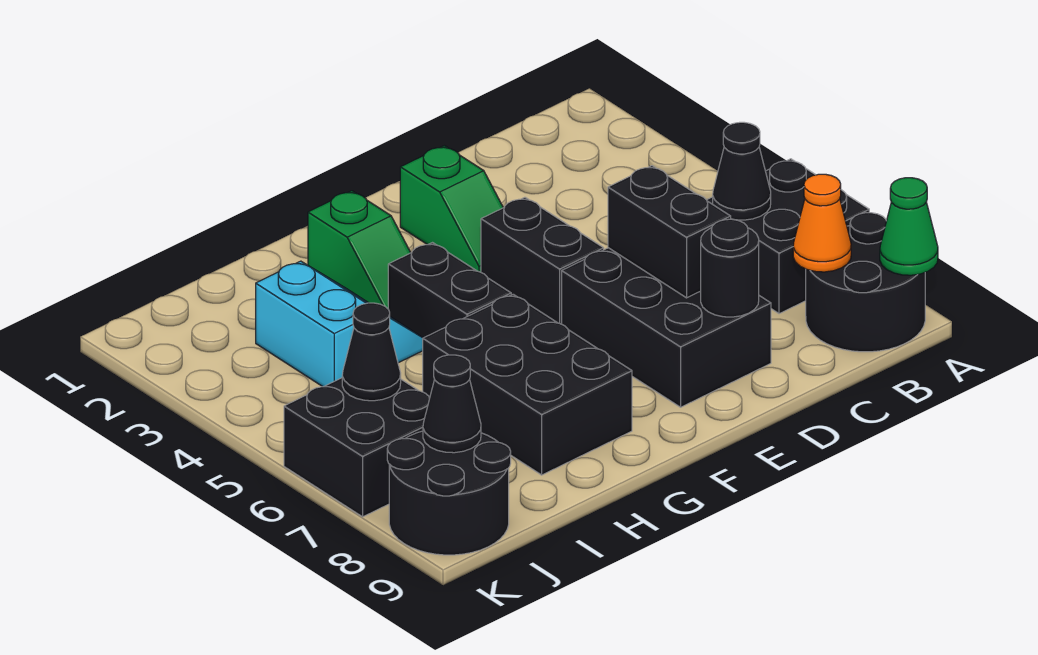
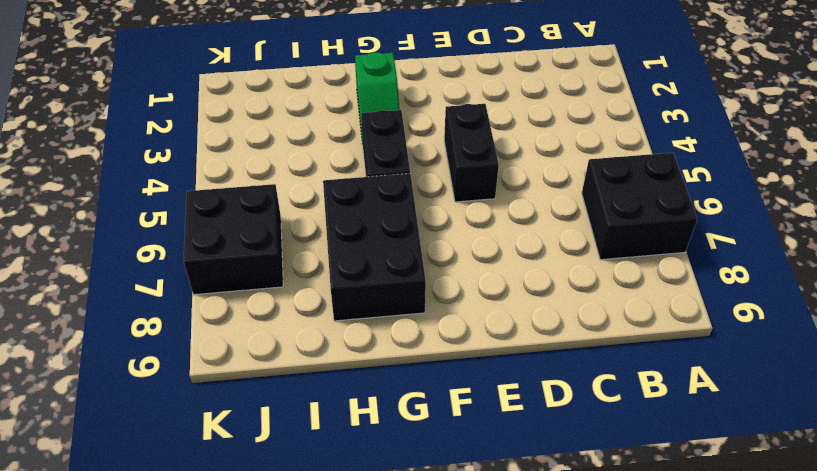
none -> black round brick A8:B9 level 1
none -> black brick D6:E8 level 1
none -> green slope E2:E3 level 1 top 2

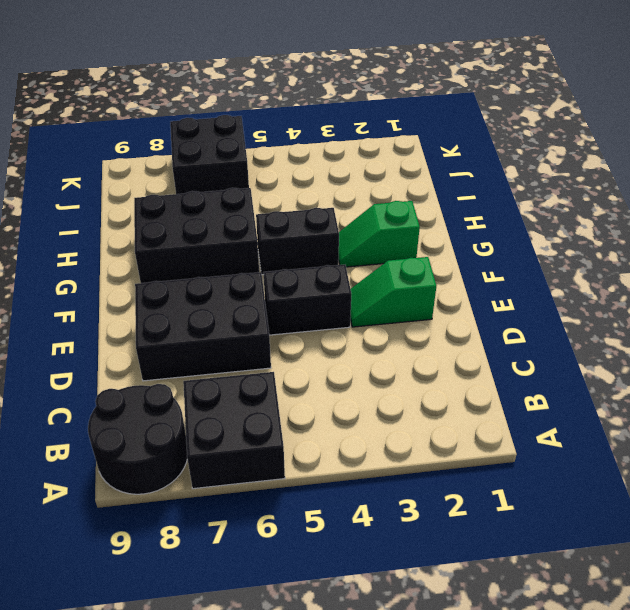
none -> cyan slope H3:I4 level 1 top I
none -> black round brick J8:K9 level 1
none -> green cone A9 level 2

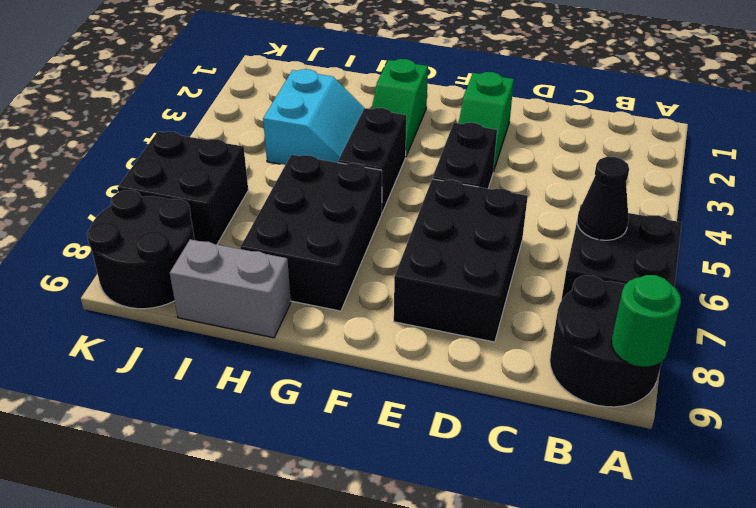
green round brick A9 level 2 -> green cone A9 level 2
grey brick H9:I9 level 1 -> none
none -> orange cone B8 level 2
none -> black brick D6:D7 level 2
none -> black round brick D8 level 2

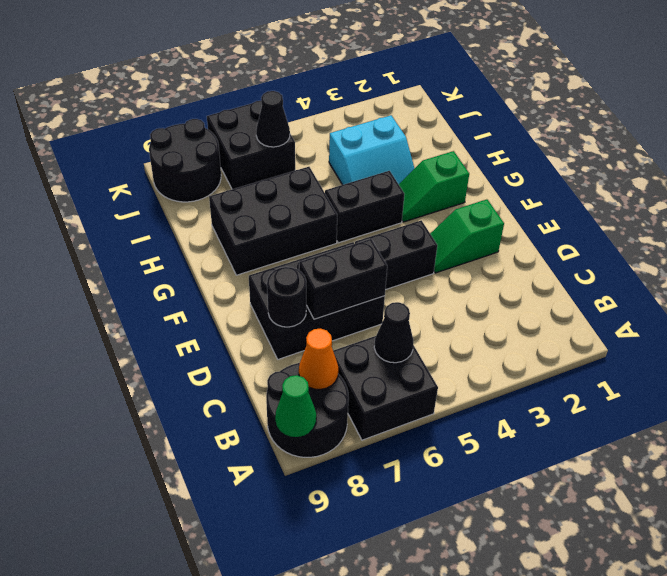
none -> black cone J8 level 2

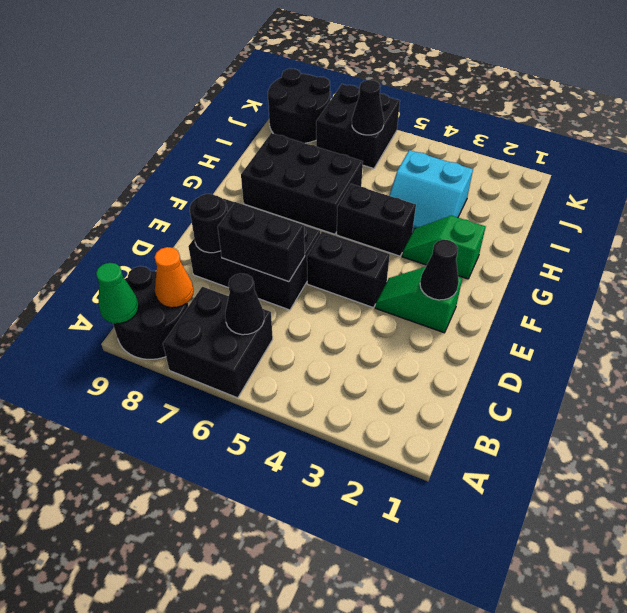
black cone E2 level 2 -> black cone J8 level 2

